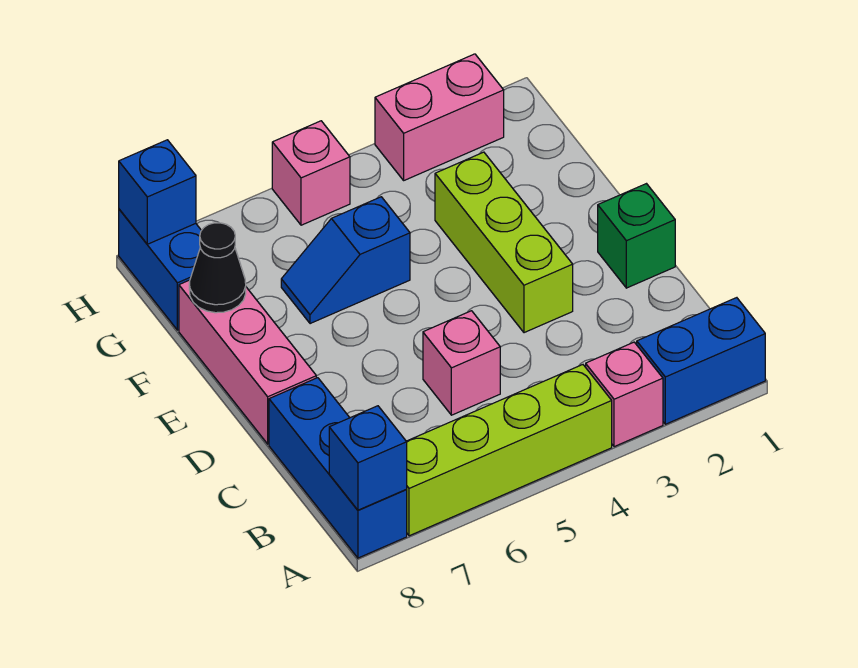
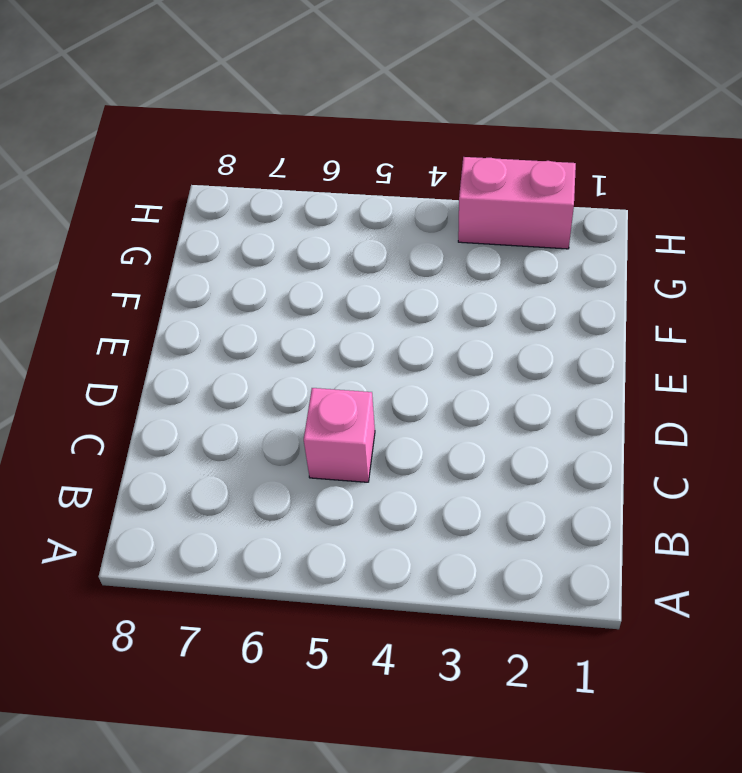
none -> blue brick A1:A2 level 1
none -> pink brick A3 level 1
none -> lime brick A4:A7 level 1

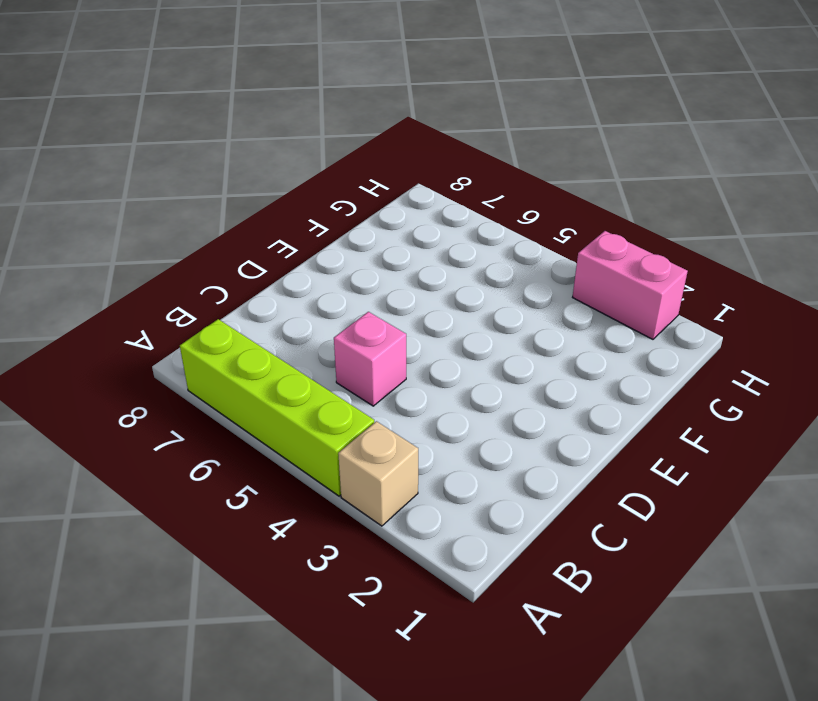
tan brick A3 level 1 -> pink brick A3 level 1
none -> blue brick A1:A2 level 1
none -> blue brick A8:C8 level 1
none -> green brick D1 level 1

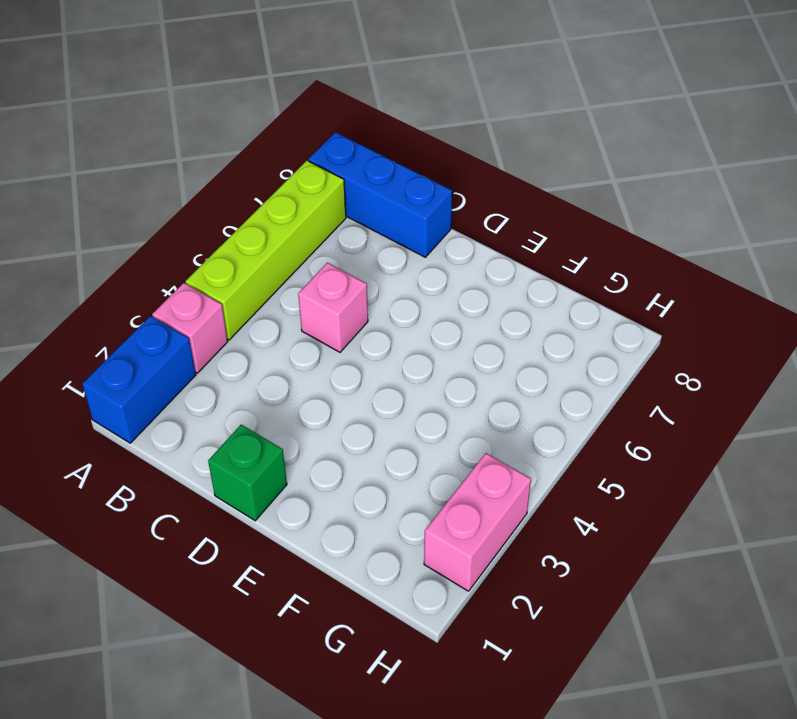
none -> lime brick D3:F3 level 1
none -> pink brick D8:F8 level 1
none -> blue slope F5:F6 level 1 top 5

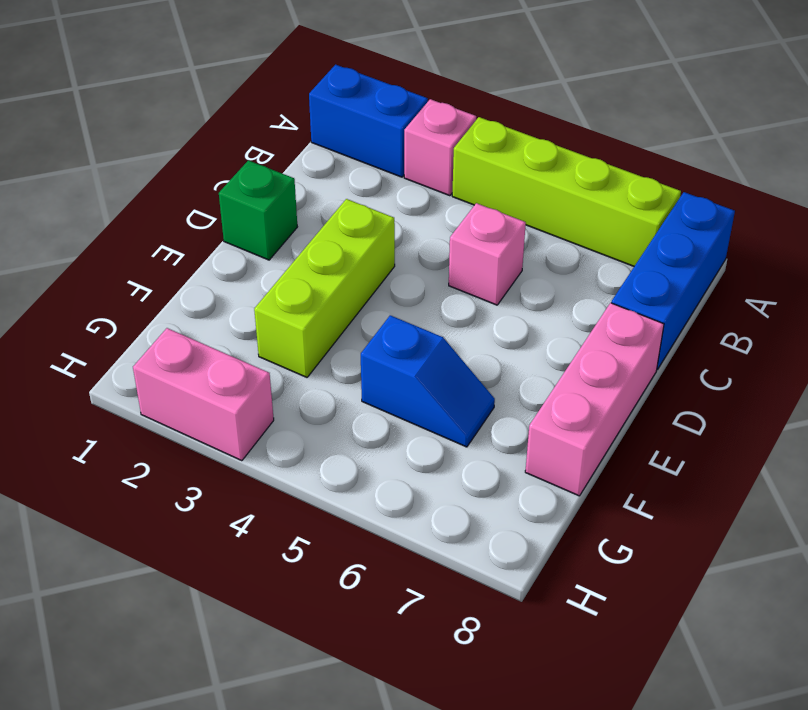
none -> blue brick G8:H8 level 1
none -> pink brick H5 level 1
none -> blue brick A8 level 2

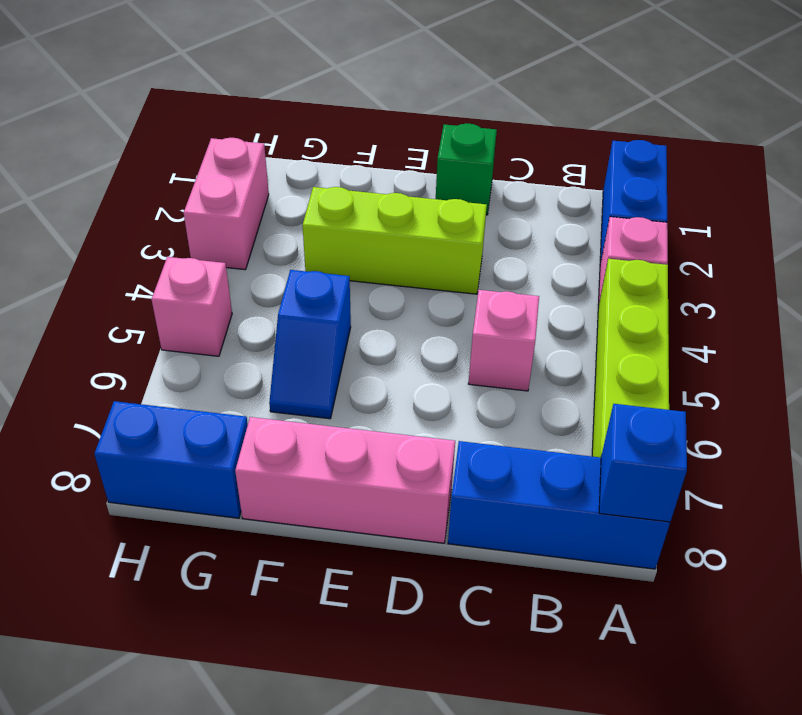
none -> black cone F8 level 2
none -> blue brick H8 level 2

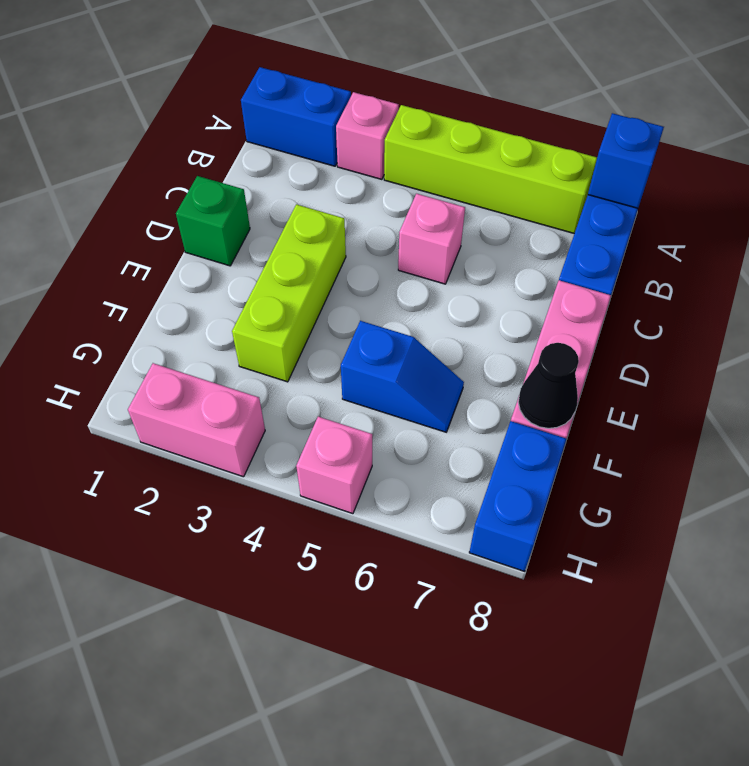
none -> blue brick H8 level 2

